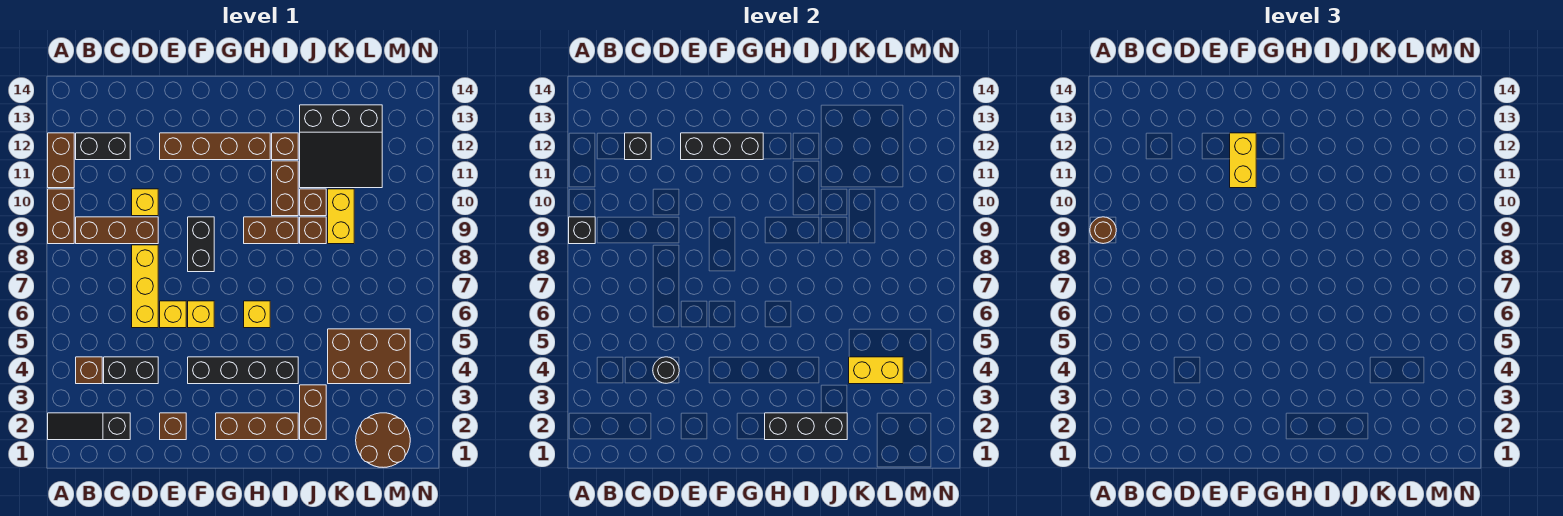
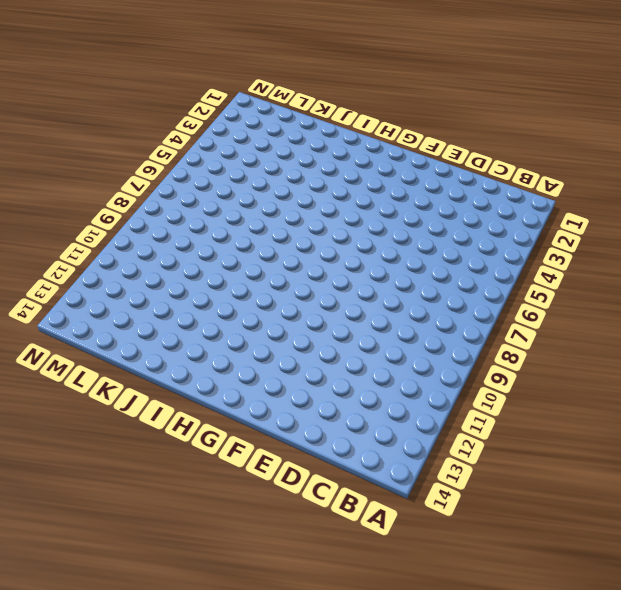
none -> black slope A2:C2 level 1 top C
none -> brown brick A9:A10 level 1
none -> brown brick A11:A12 level 1
none -> brown brick B4 level 1

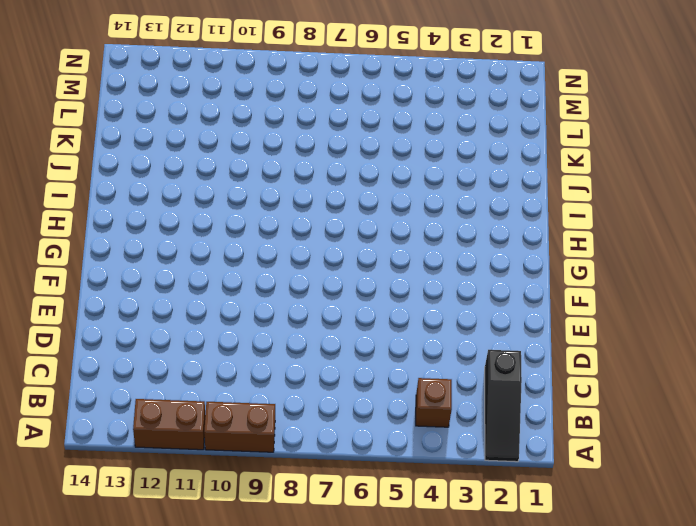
none -> brown brick B9:D9 level 1
none -> black brick B12:C12 level 1
none -> black brick C4:D4 level 1
none -> yellow brick D6:D8 level 1

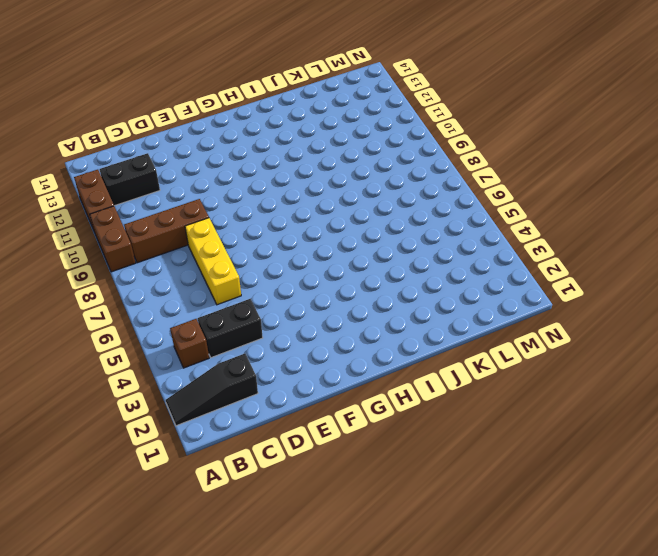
none -> yellow brick D10 level 1
none -> brown brick E2 level 1
none -> yellow brick E6 level 1
none -> brown brick E12:H12 level 1

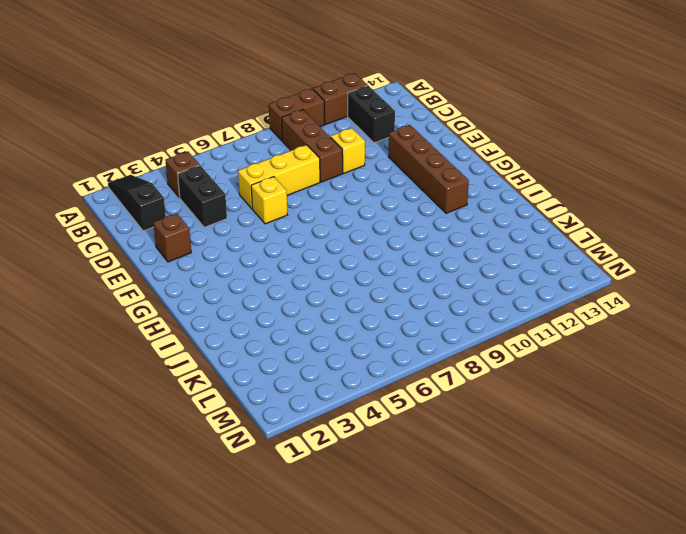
none -> black brick F4:I4 level 1
none -> yellow brick F6 level 1
none -> black brick F8:F9 level 1
none -> brown brick G2:I2 level 1

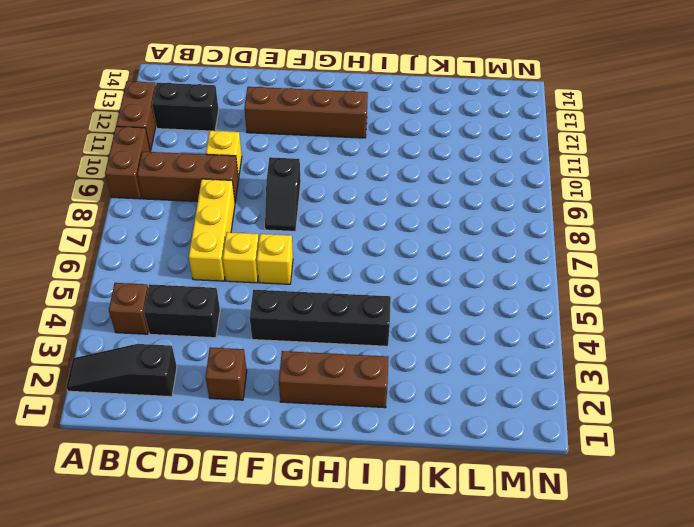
black slope F8:F9 level 1 top 9 -> black brick F8:F9 level 1
none -> yellow brick H6 level 1
none -> brown brick H9:I9 level 1
none -> brown brick I10:I11 level 1
none -> brown brick I12 level 1

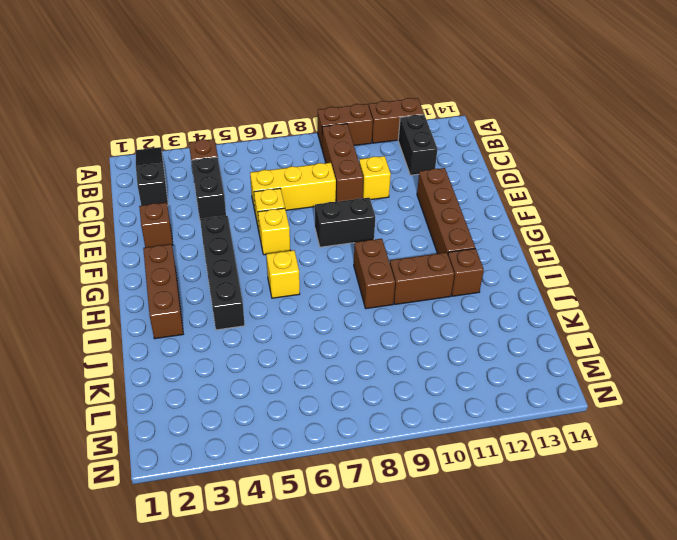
none -> brown brick J2:J3 level 1
none -> brown brick J9 level 1
none -> brown brick J10 level 1
none -> black slope J11:L13 level 1 top 13

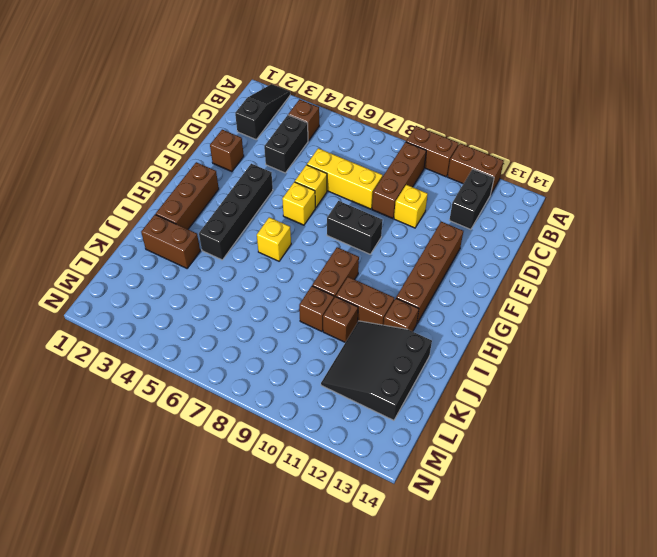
none -> brown brick K4:M5 level 1
none -> yellow brick K9:K10 level 1
none -> brown round brick L1:M2 level 1
none -> black brick A9 level 2

